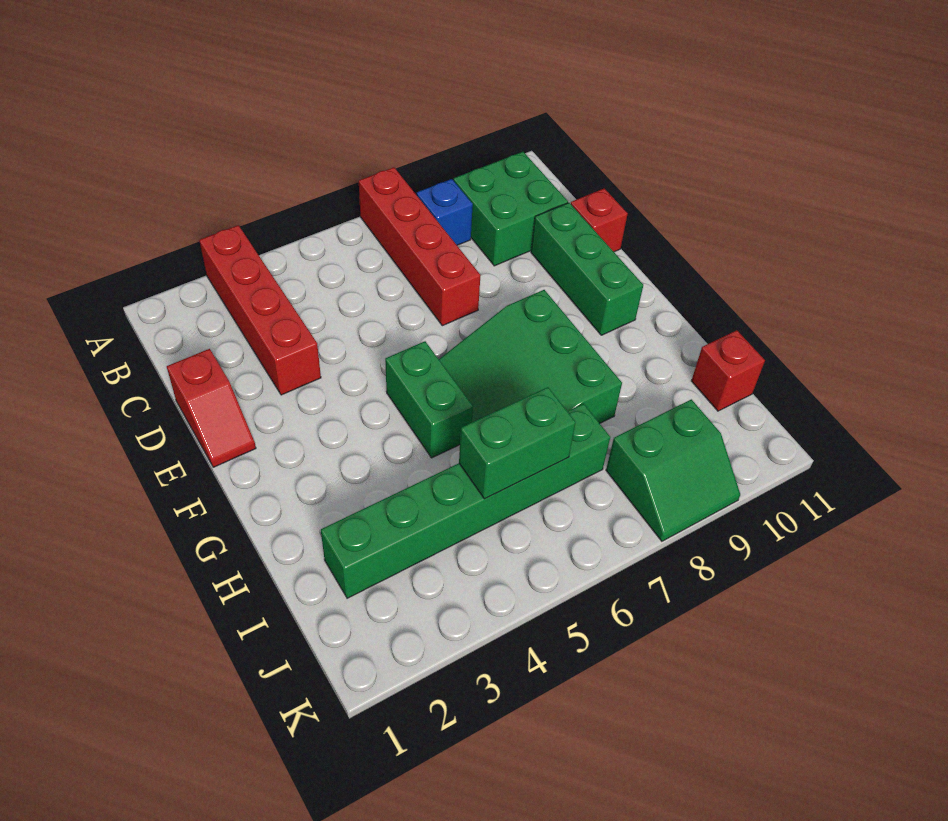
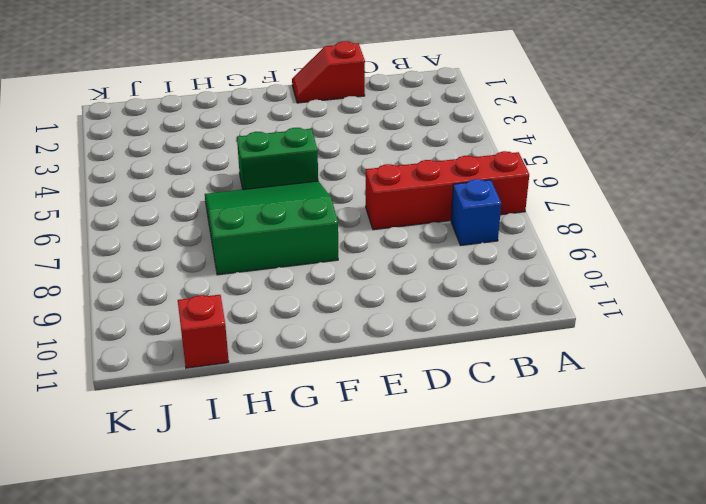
none -> red brick A3:D3 level 1
none -> green brick B9:C10 level 1
none -> green brick D10:F10 level 1

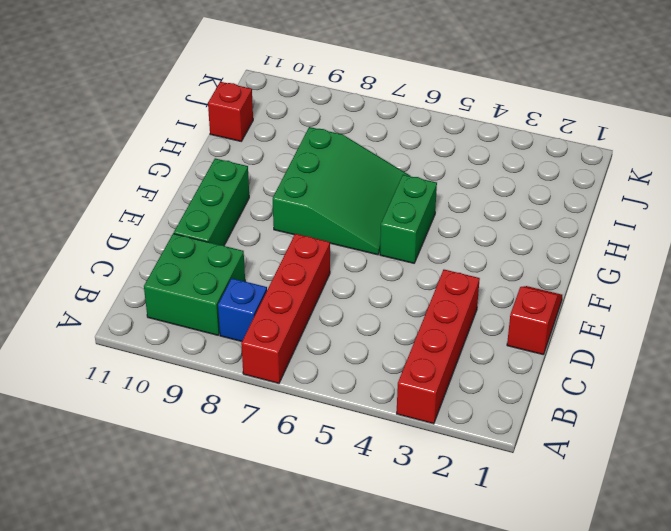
none -> red brick D11 level 1
none -> green brick I2:I7 level 1
none -> green slope J8:K9 level 1 top J

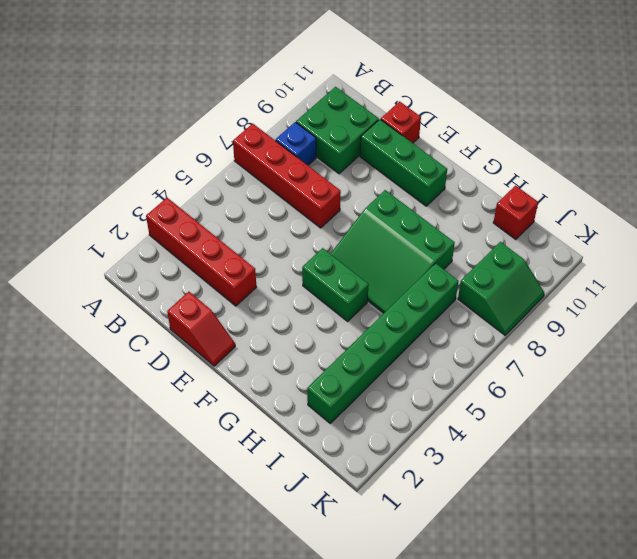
none -> green brick I5:I6 level 2

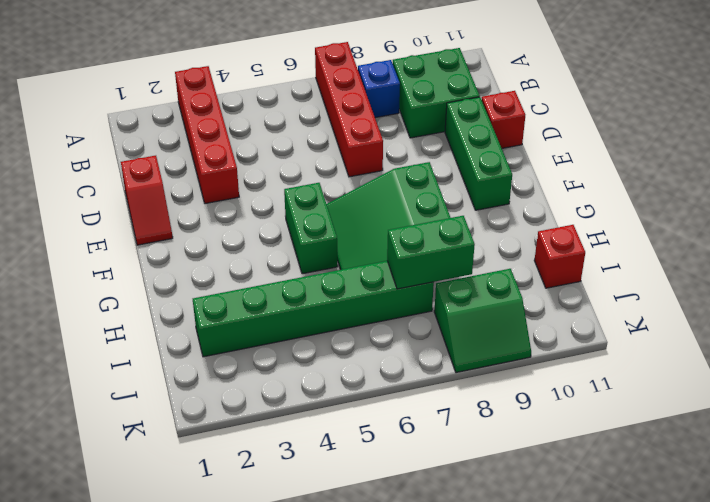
green brick I7:I8 level 2 -> green brick I5:I6 level 2

